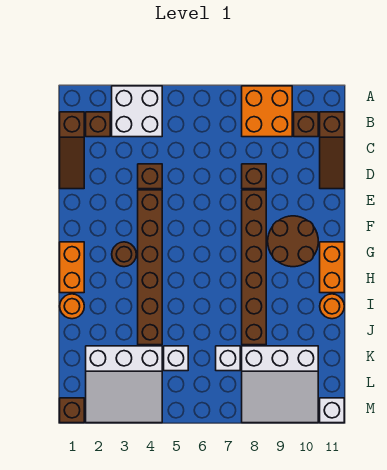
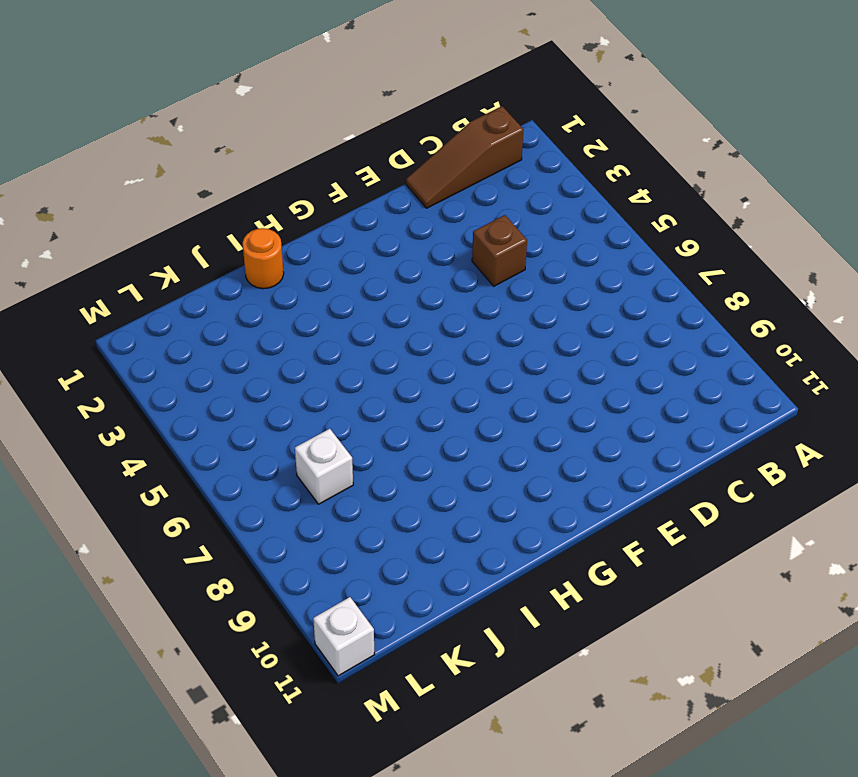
none -> white brick A3:B4 level 1
none -> orange brick A8:B9 level 1
none -> brown brick B2 level 1

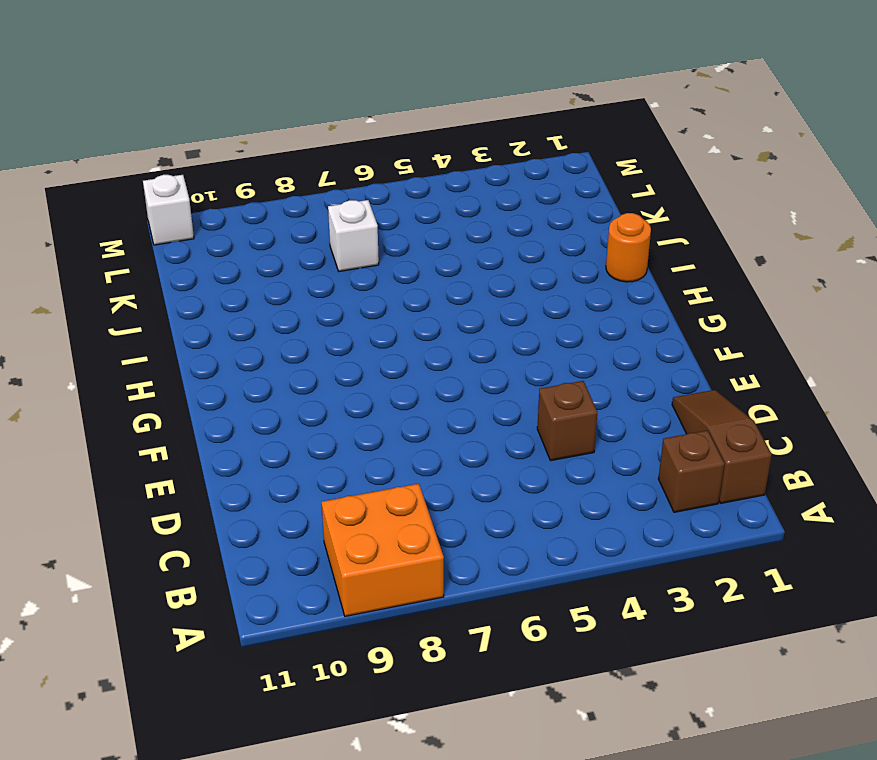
none -> white brick A3:B4 level 1
none -> brown brick B10 level 1
none -> brown slope B11:D11 level 1 top B

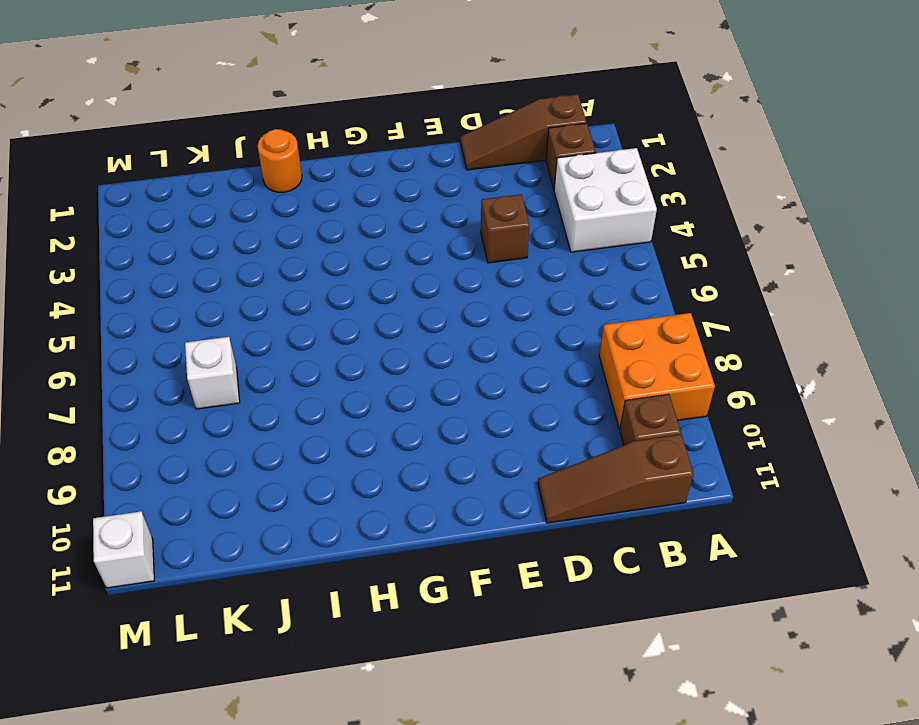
none -> brown brick D8 level 1
none -> brown brick E4:J4 level 1
none -> brown brick E8:J8 level 1

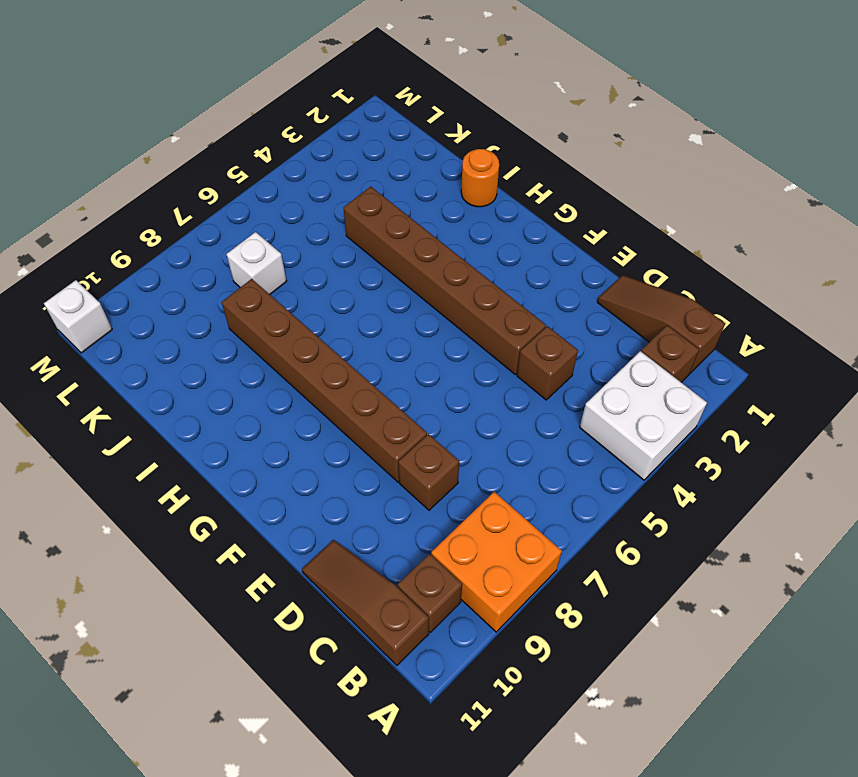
none -> brown round brick F9:G10 level 1
none -> orange brick G1:H1 level 1
none -> brown round brick G3 level 1

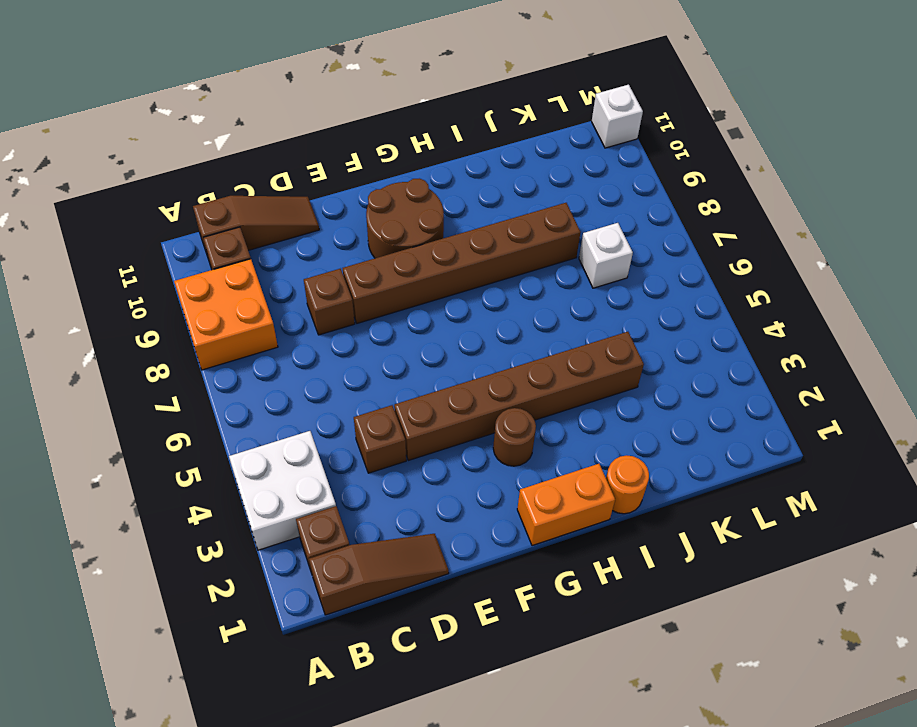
none -> orange brick G11:H11 level 1
none -> orange round brick I11 level 1
none -> white slope K2:M4 level 1 top K

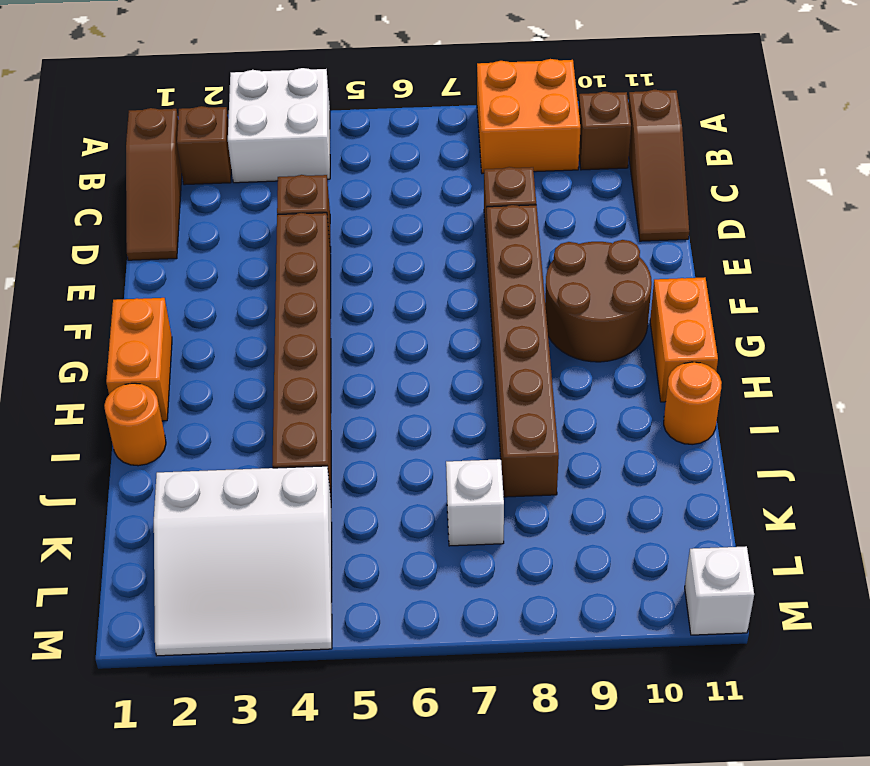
none -> brown round brick G3 level 1
none -> white brick K5 level 1
none -> white slope K8:M10 level 1 top K

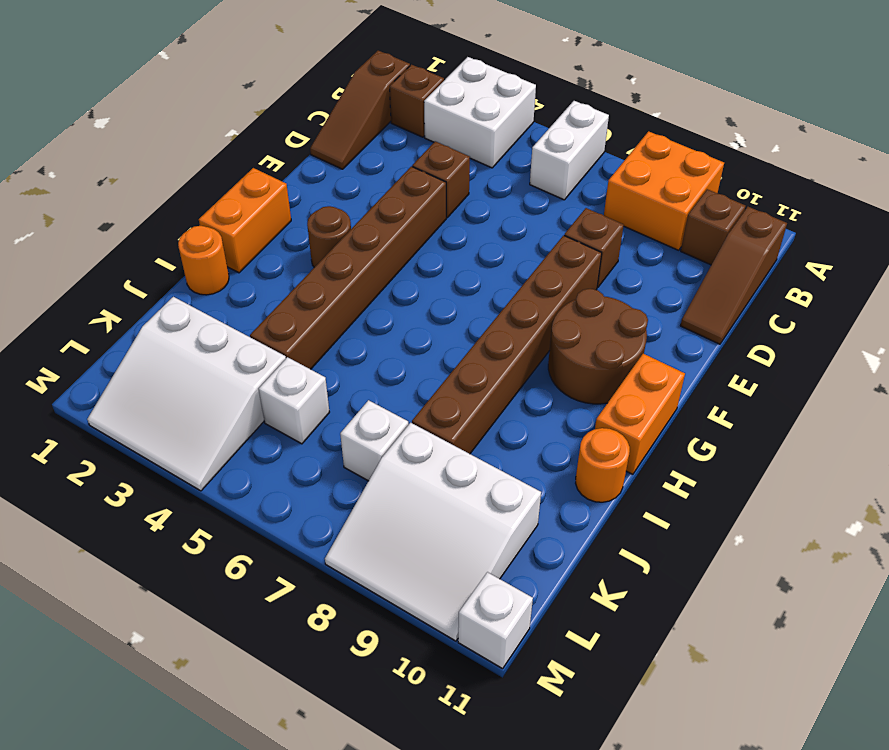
white brick A6:B6 level 1 -> none
none -> brown brick M1 level 1

